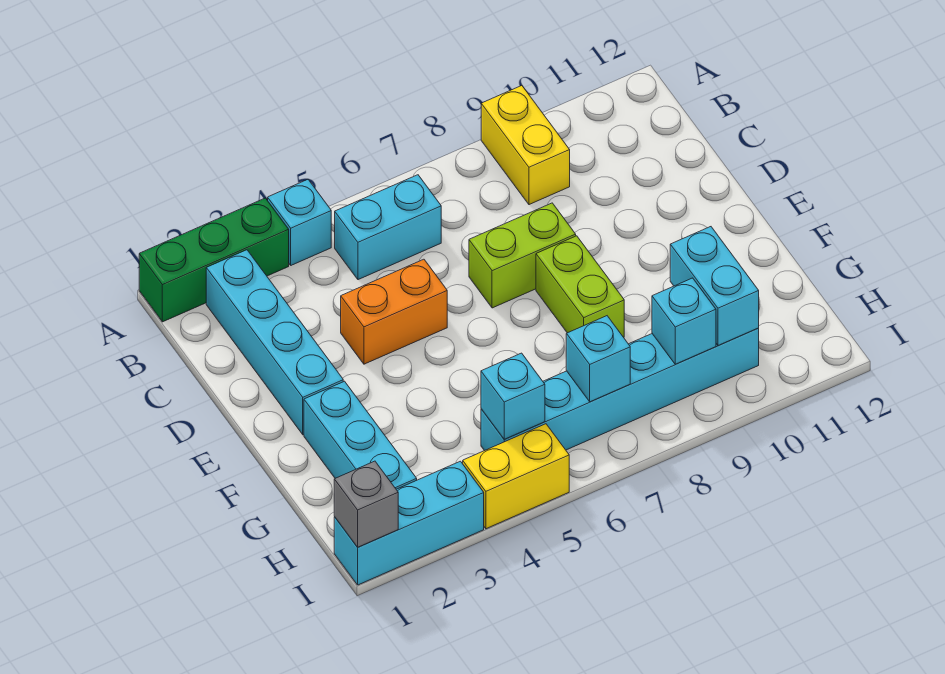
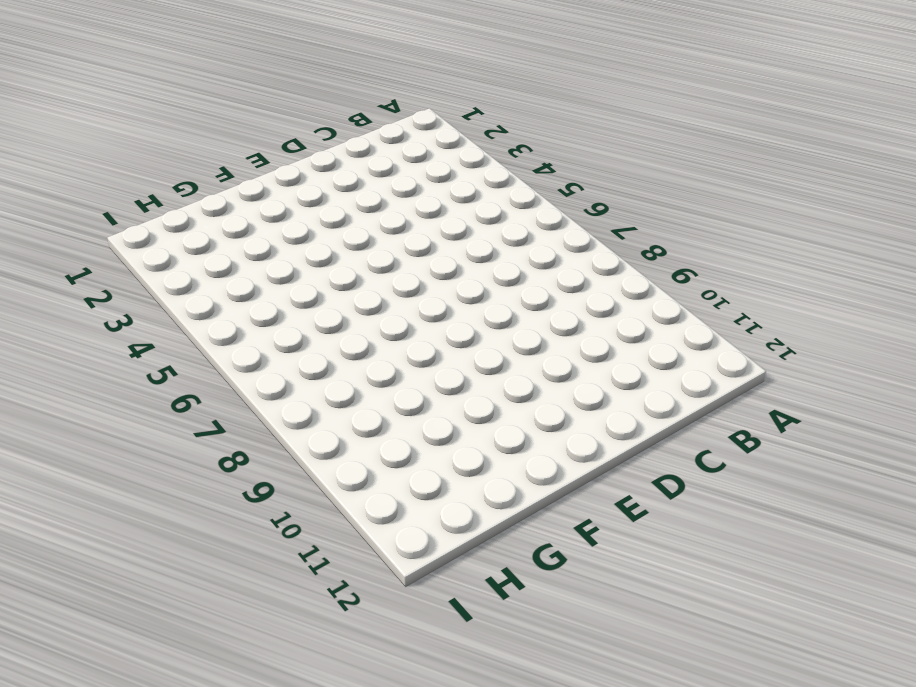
none -> green brick A1:A3 level 1
none -> cyan brick A4 level 1
none -> yellow brick A9:B9 level 1

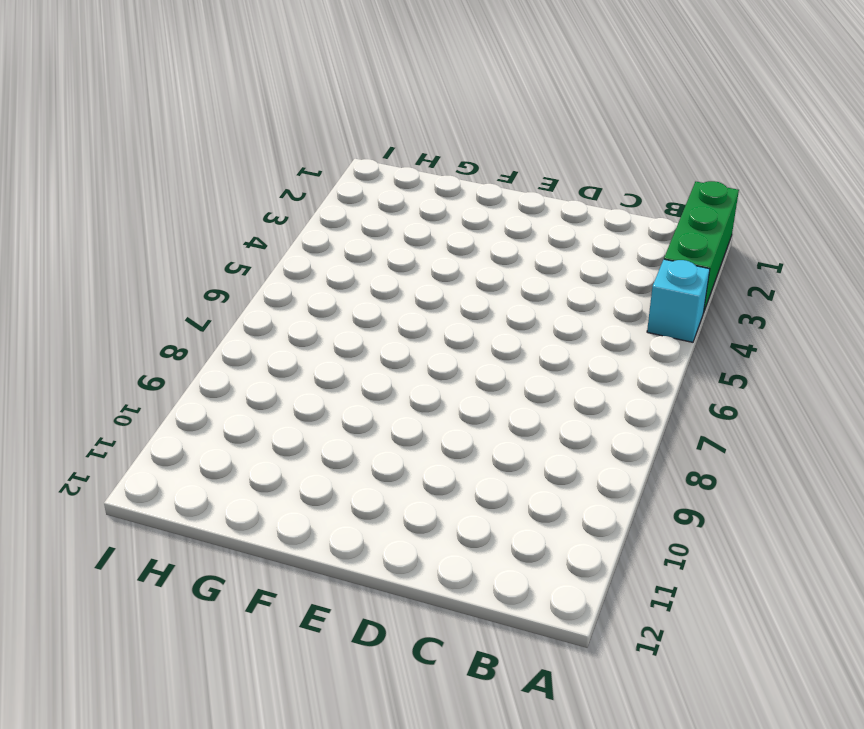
none -> yellow brick A9:B9 level 1
none -> cyan brick B2:E2 level 1
none -> cyan brick B5:B6 level 1

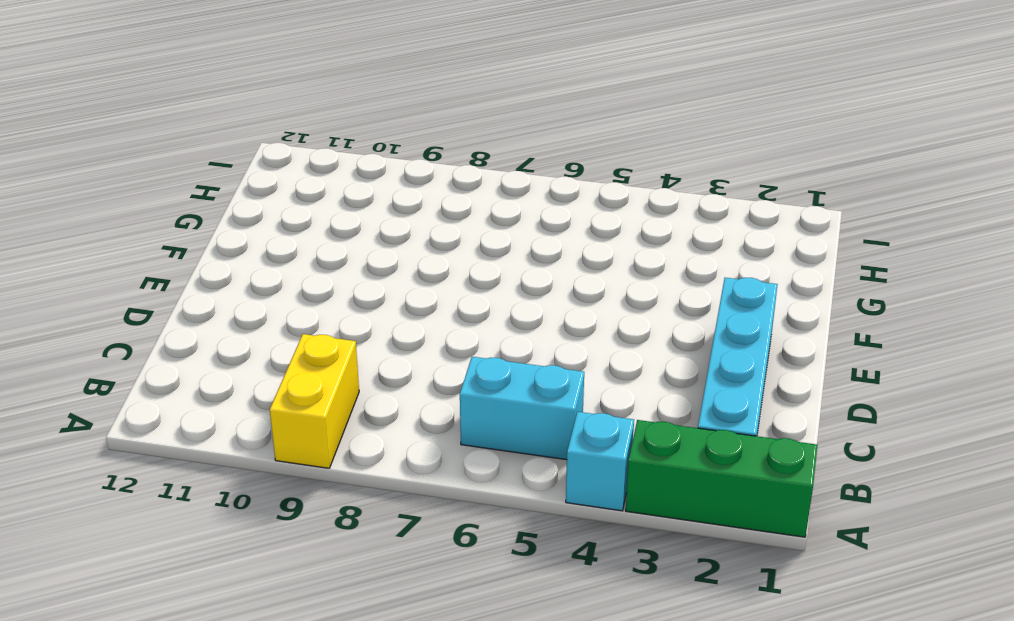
none -> orange brick D4:D5 level 1
none -> lime brick D7:D8 level 1
none -> lime brick E8:F8 level 1

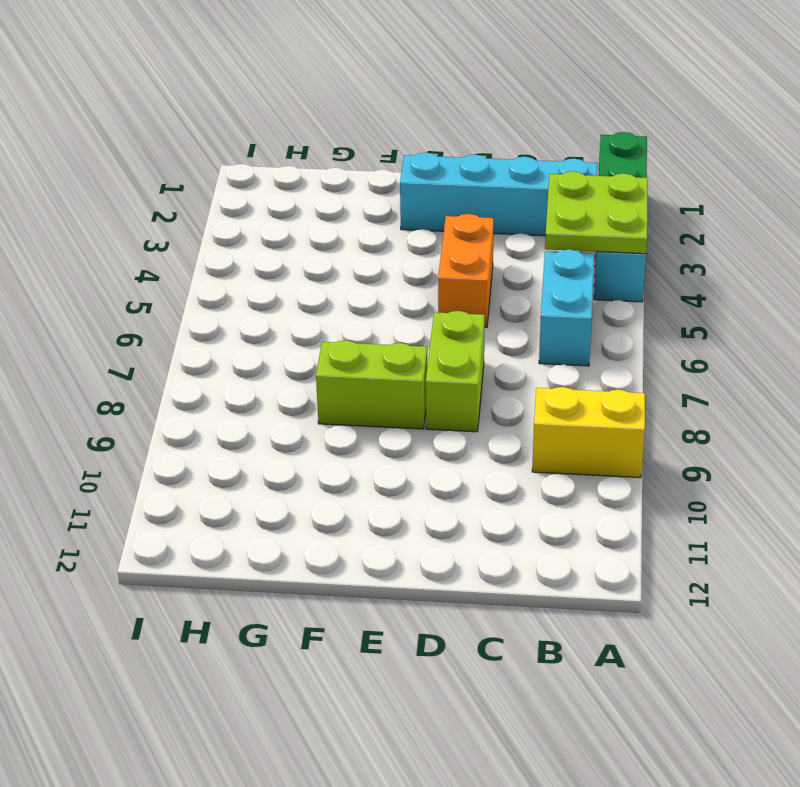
lime plate A3:B4 level 2 -> none
none -> cyan brick F2:H2 level 1
none -> cyan brick H5:H10 level 1
none -> cyan brick I1:I3 level 1

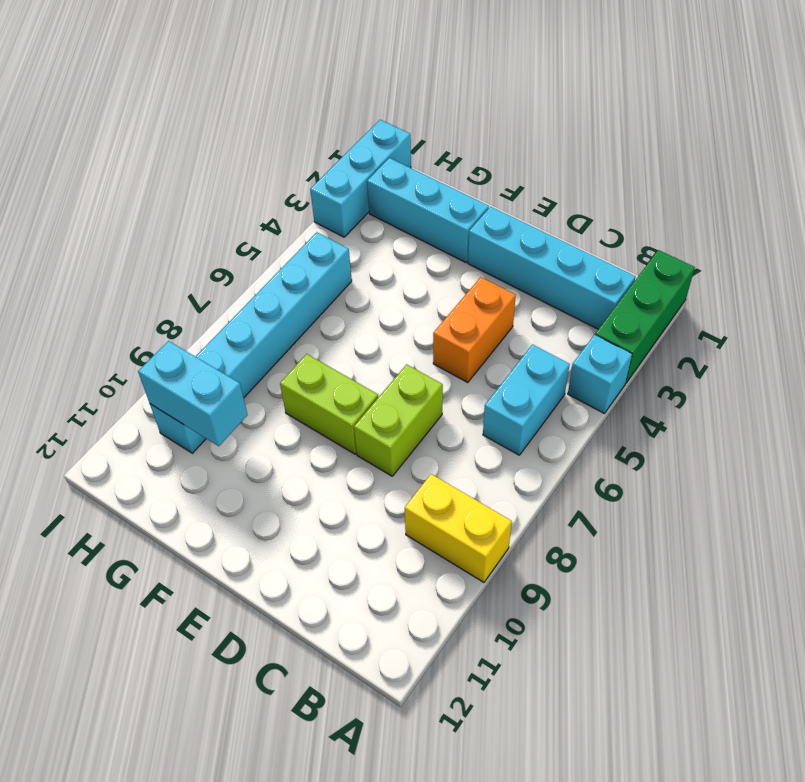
none -> yellow brick I4:I5 level 1
none -> cyan brick H5 level 2
none -> cyan brick H7 level 2

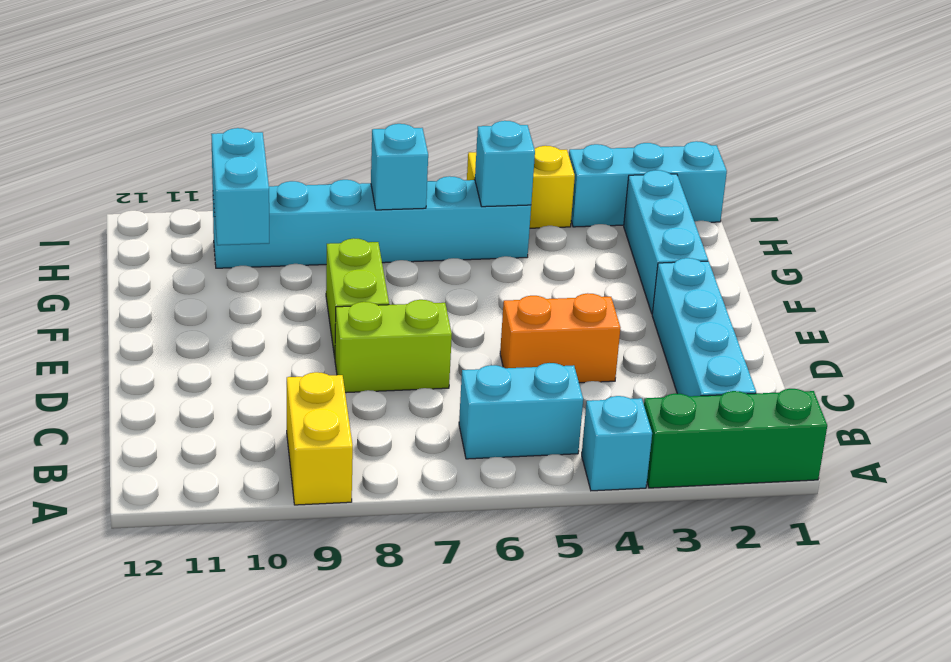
none -> cyan brick H9 level 2
none -> grey brick I1 level 2

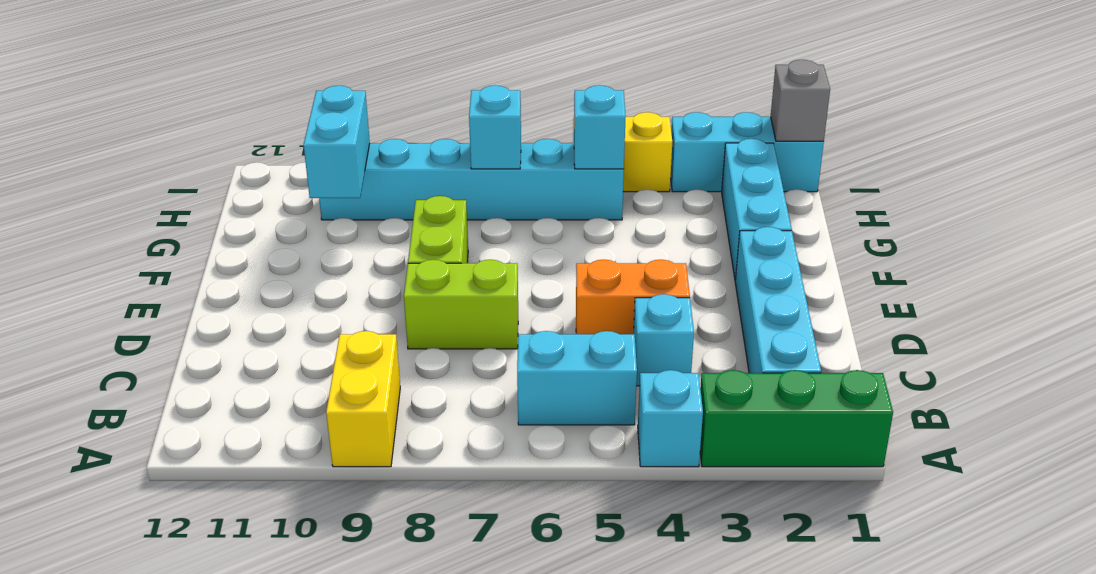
cyan brick C4 level 1 -> cyan brick H9 level 2

